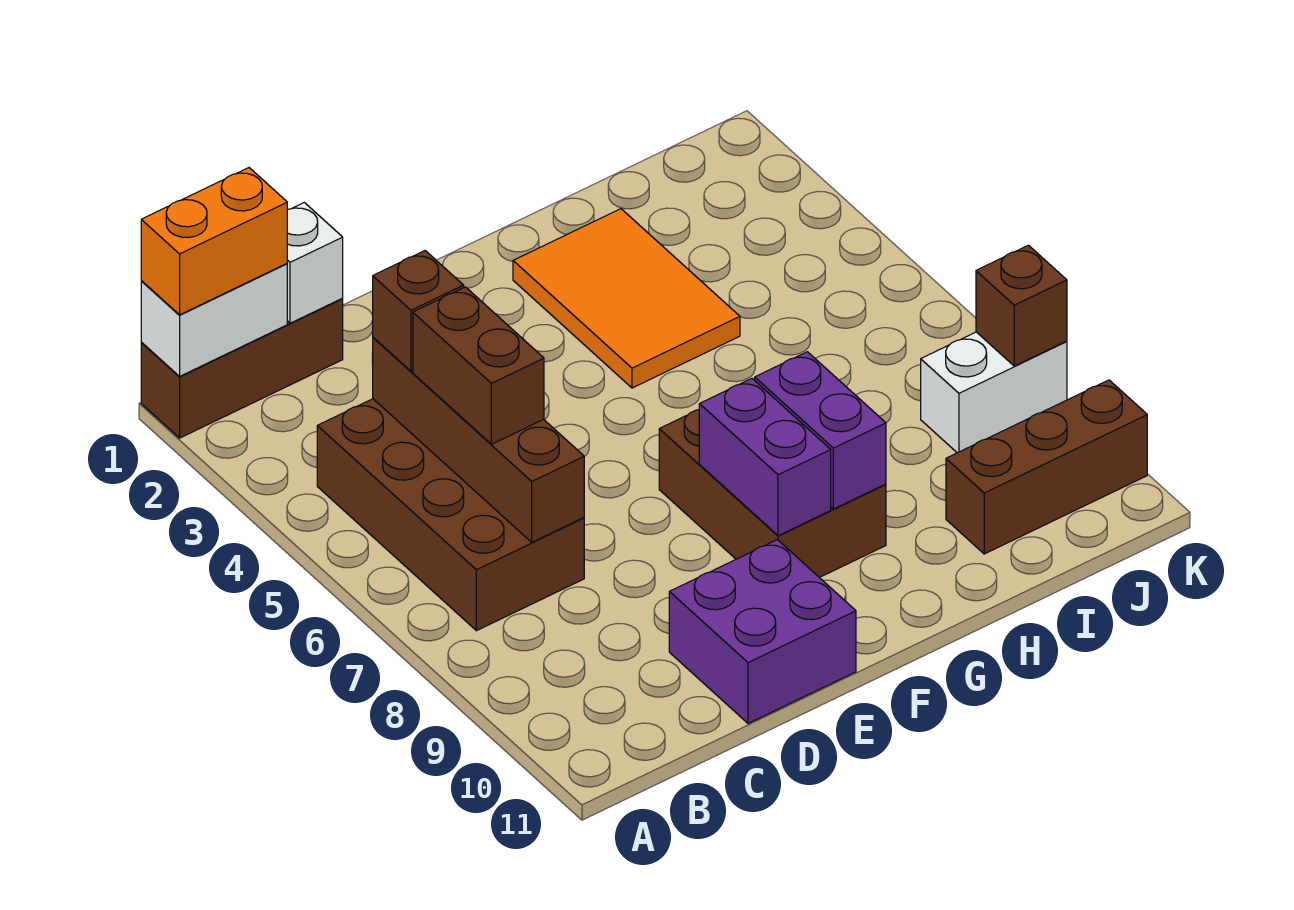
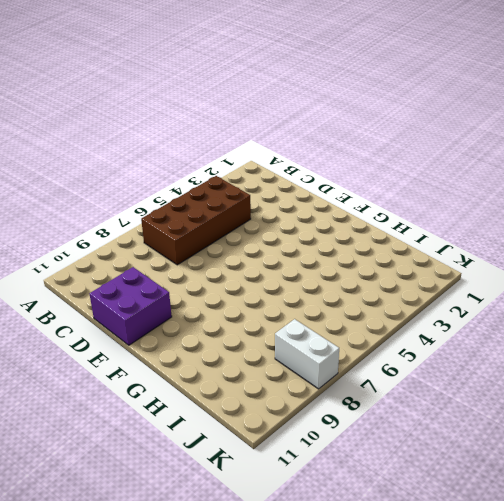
none -> brown brick A1:C1 level 1
none -> brown brick F7:G9 level 1
none -> orange tile G2:H4 level 1

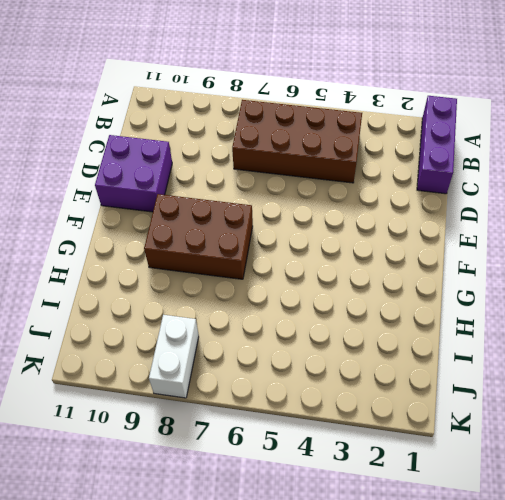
purple brick A1:C1 level 1 -> brown brick A1:C1 level 1
none -> orange tile G2:H4 level 1
none -> brown brick I10:K10 level 1
none -> white brick A1:B1 level 2

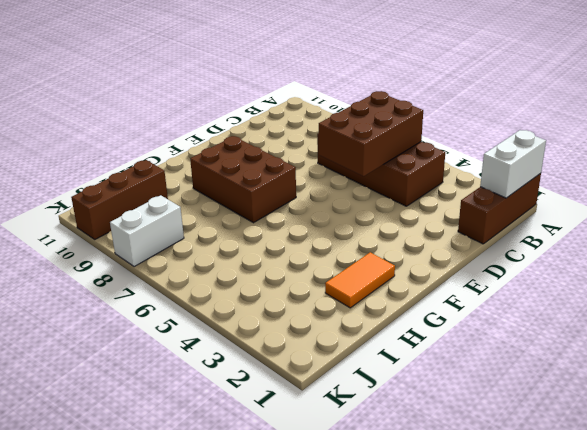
brown brick B5:D6 level 2 -> brown brick C4:C7 level 2
orange tile G2:H2 level 1 -> orange tile G2:H4 level 1
none -> purple brick D10:E11 level 1
none -> white brick C1 level 2
none -> purple brick F8:F9 level 2

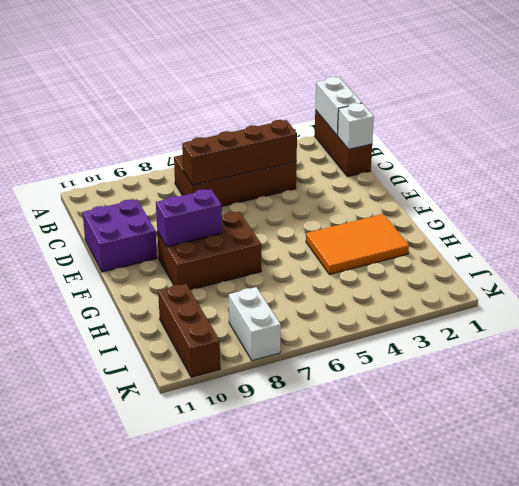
none -> purple brick G8:G9 level 2
none -> brown brick K8 level 2
none -> orange brick A1:B1 level 3

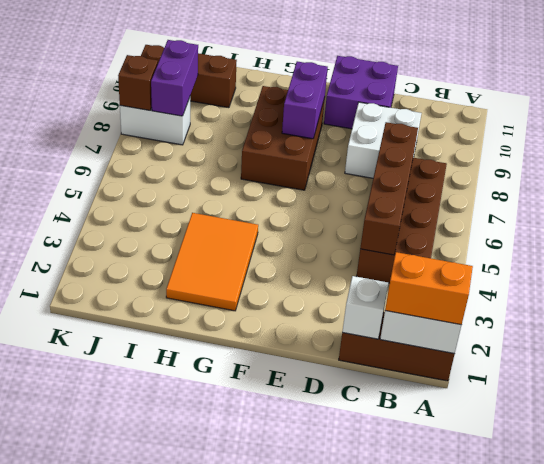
white brick C8:D9 level 1 -> none
purple brick J8:J9 level 2 -> purple brick G8:G9 level 2
none -> brown brick C4 level 3
none -> brown brick C5:C6 level 3

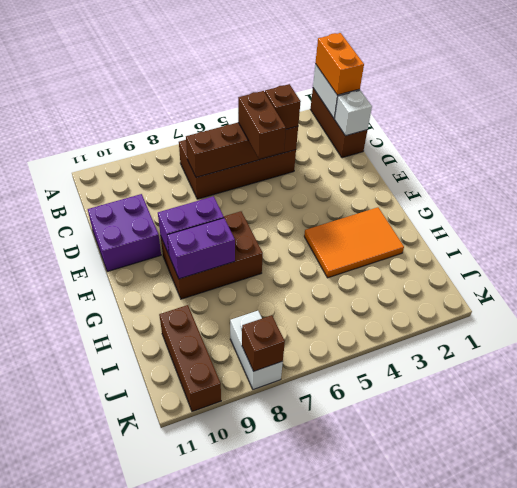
brown brick C5:D5 level 3 -> brown brick C5:C6 level 3

